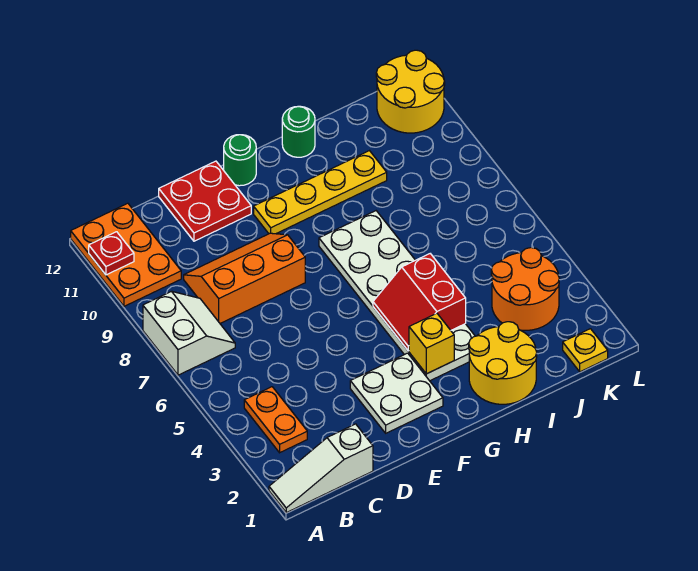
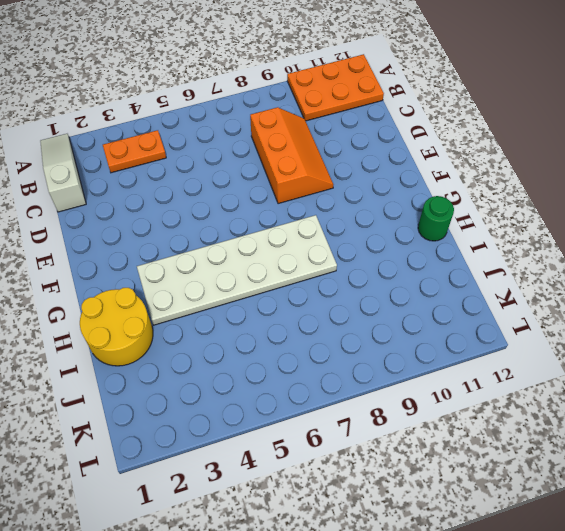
none -> white slope A7:B8 level 1 top A
none -> red plate D11:E12 level 1
none -> white plate E2:F3 level 1

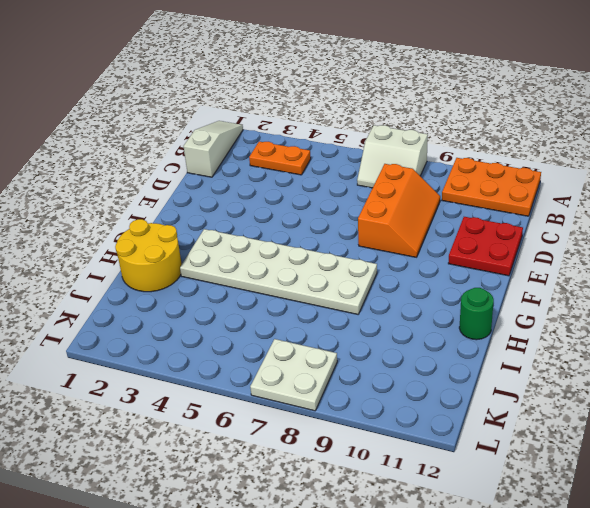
white plate K7:L8 level 1 -> white plate E2:F3 level 1
none -> yellow plate F10:I10 level 1
none -> green round brick F12 level 1
none -> orange round brick J3:K4 level 1

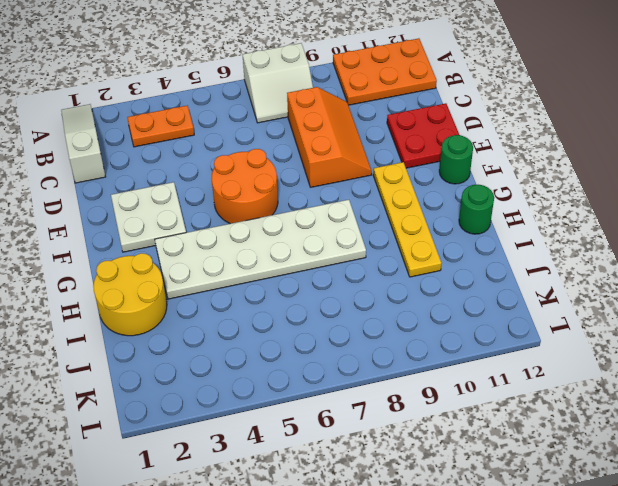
orange round brick E5:F6 level 1 -> orange round brick J3:K4 level 1
none -> yellow plate K1 level 1
none -> yellow round brick K11:L12 level 1
none -> red plate A11 level 2

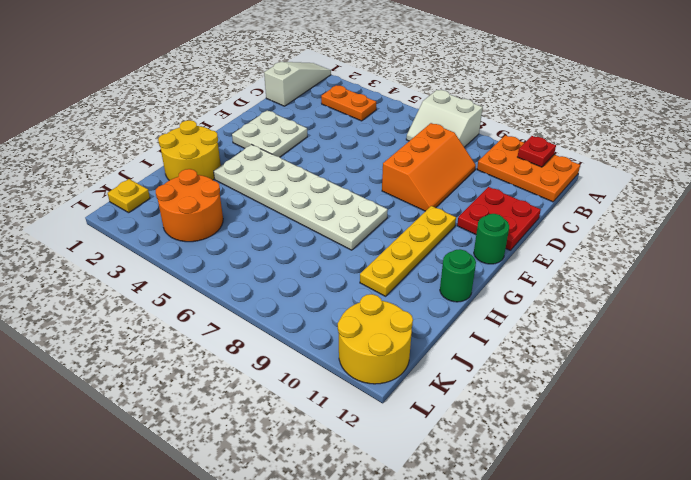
none -> yellow brick G3 level 2
none -> red slope G4:H5 level 2 top H

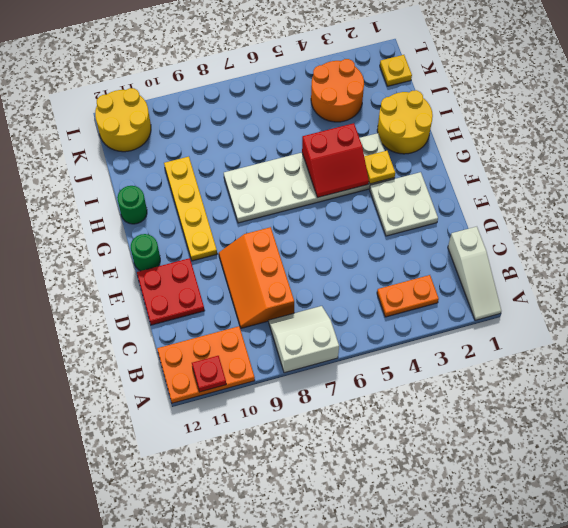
yellow plate G3 level 2 -> yellow brick G3 level 2

